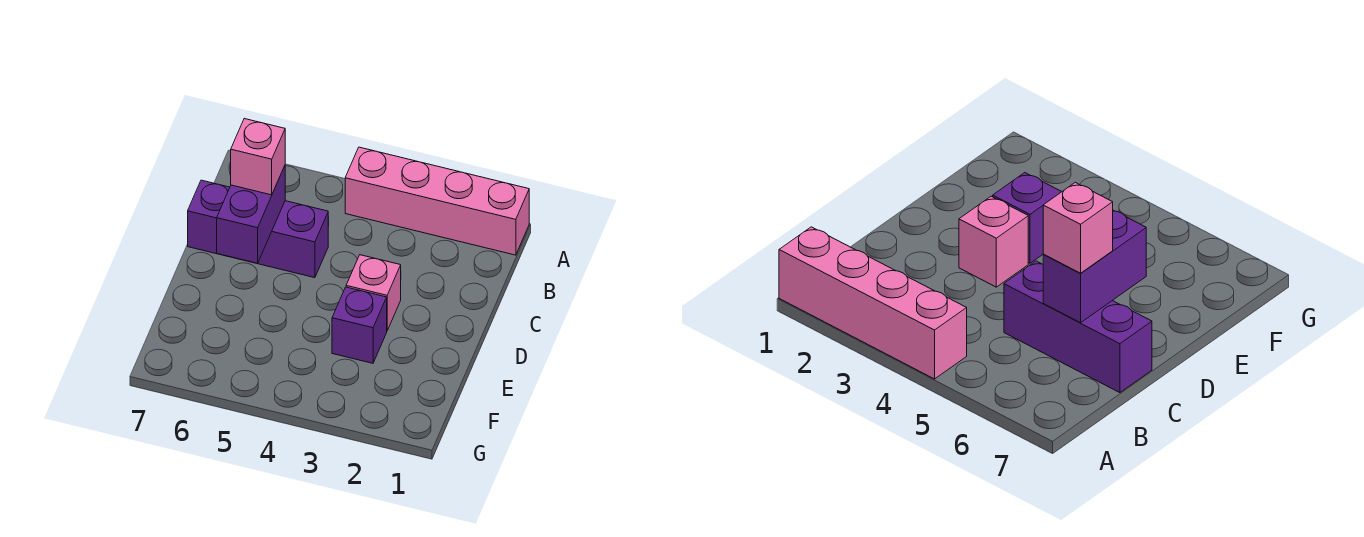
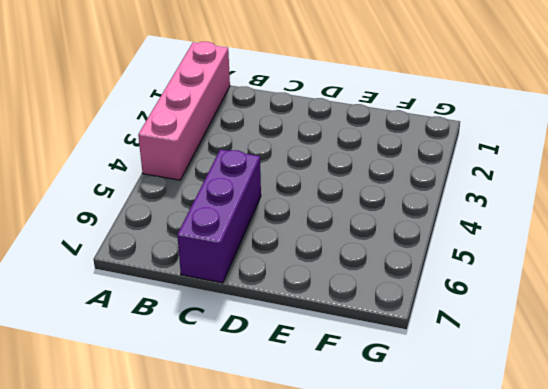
none -> pink brick D3 level 1
none -> purple brick E3 level 1

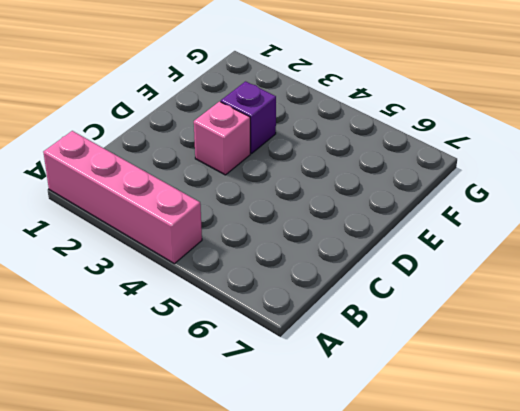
none -> purple brick C5:C7 level 1
none -> purple brick C6:D6 level 2

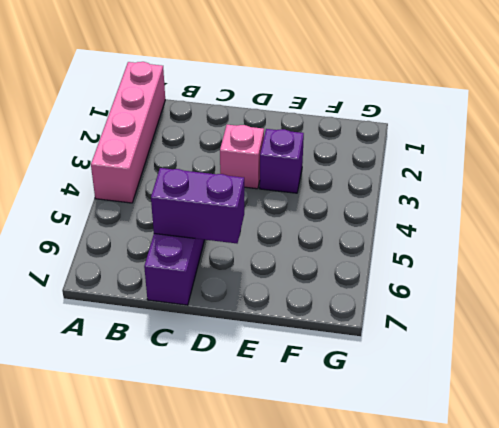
none -> pink brick C6 level 3

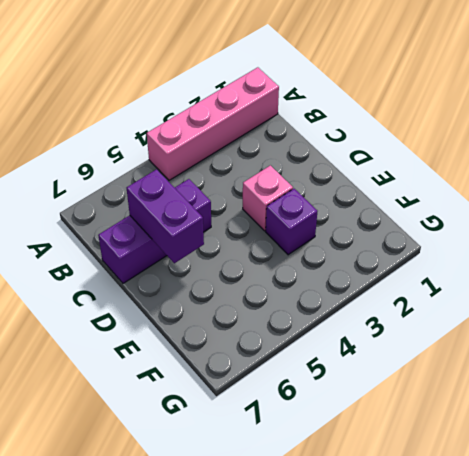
none -> pink brick C6 level 3

